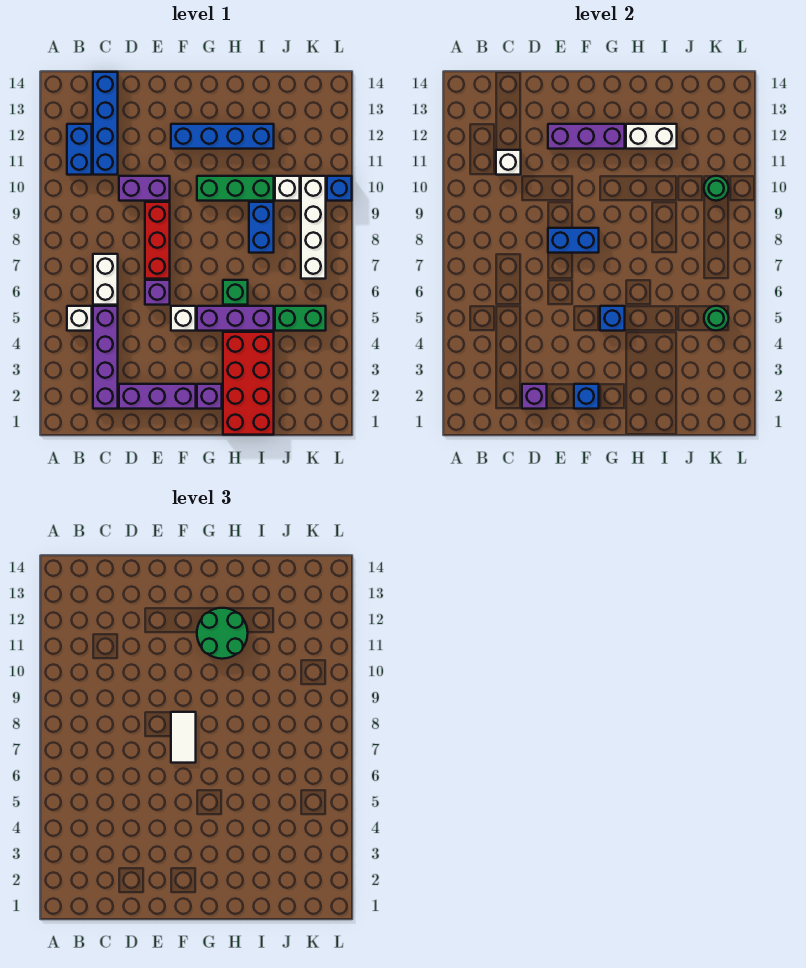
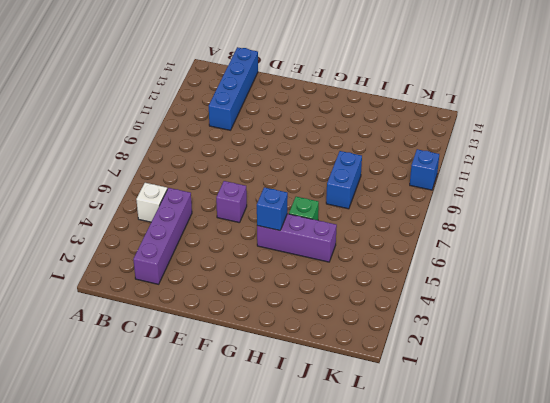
none -> blue brick B11:B12 level 1
none -> white brick C6:C7 level 1
none -> purple brick D2:F2 level 1
none -> purple brick D10:E10 level 1

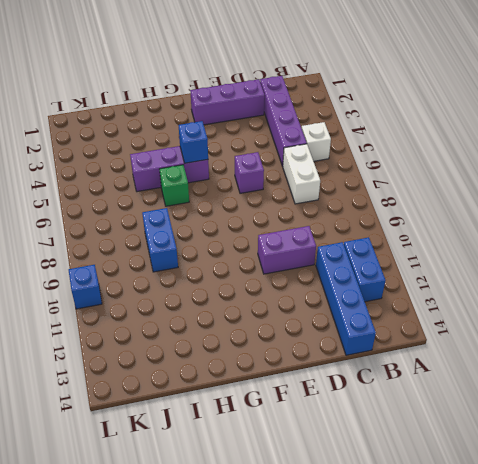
none -> red brick E7:E9 level 1
none -> white brick F5 level 1
none -> blue brick F12:I12 level 1
none -> purple brick G2 level 1

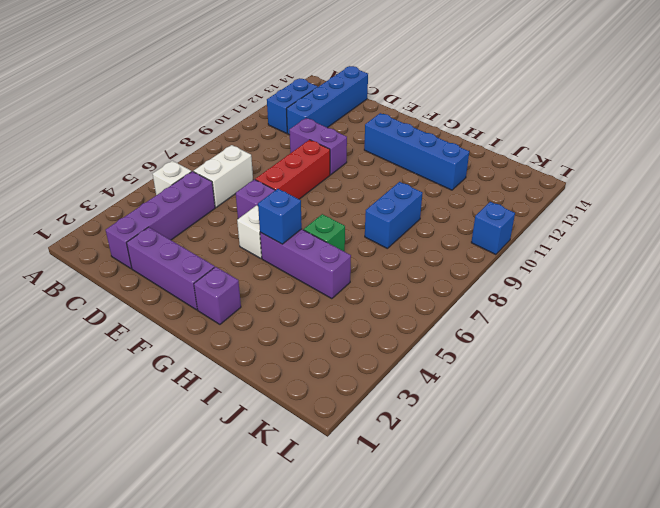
none -> green brick G10:I10 level 1
none -> red brick H1:I4 level 1
none -> green brick J5:K5 level 1
none -> white brick J10 level 1

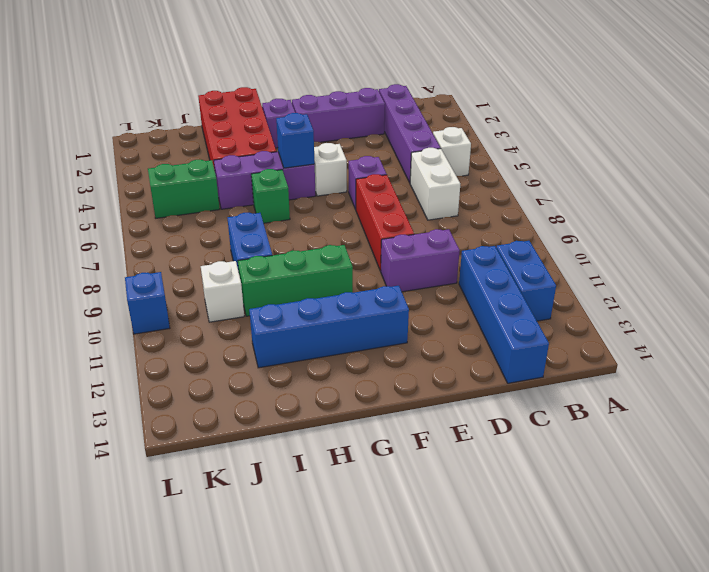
none -> white brick K7:K10 level 1
none -> white brick C11 level 2
none -> purple brick D2 level 2
none -> blue brick E8:F8 level 2

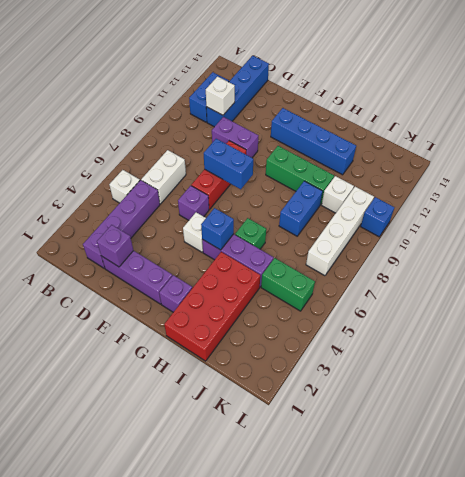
none -> purple brick E12:G12 level 2
none -> blue brick F2 level 2
none -> white brick H12:I12 level 2
none -> green round brick K5 level 2

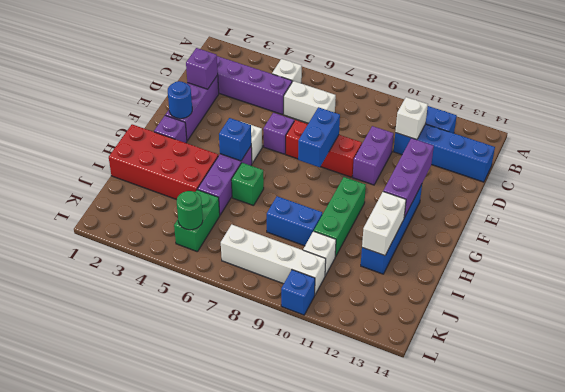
blue round brick F2 level 2 -> blue brick F2 level 2
none -> green round brick K10 level 2
none -> white tile F7:F8 level 3
none -> green round brick G11:H12 level 3

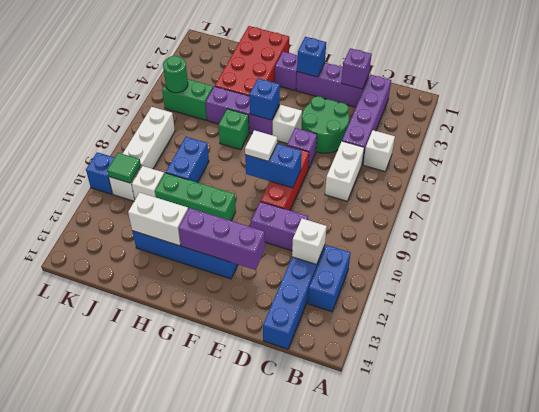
green round brick D4:E5 level 1 -> green round brick G11:H12 level 3
white tile F8 level 3 -> white tile F7:F8 level 3
green tile K10 level 2 -> green round brick K10 level 2

